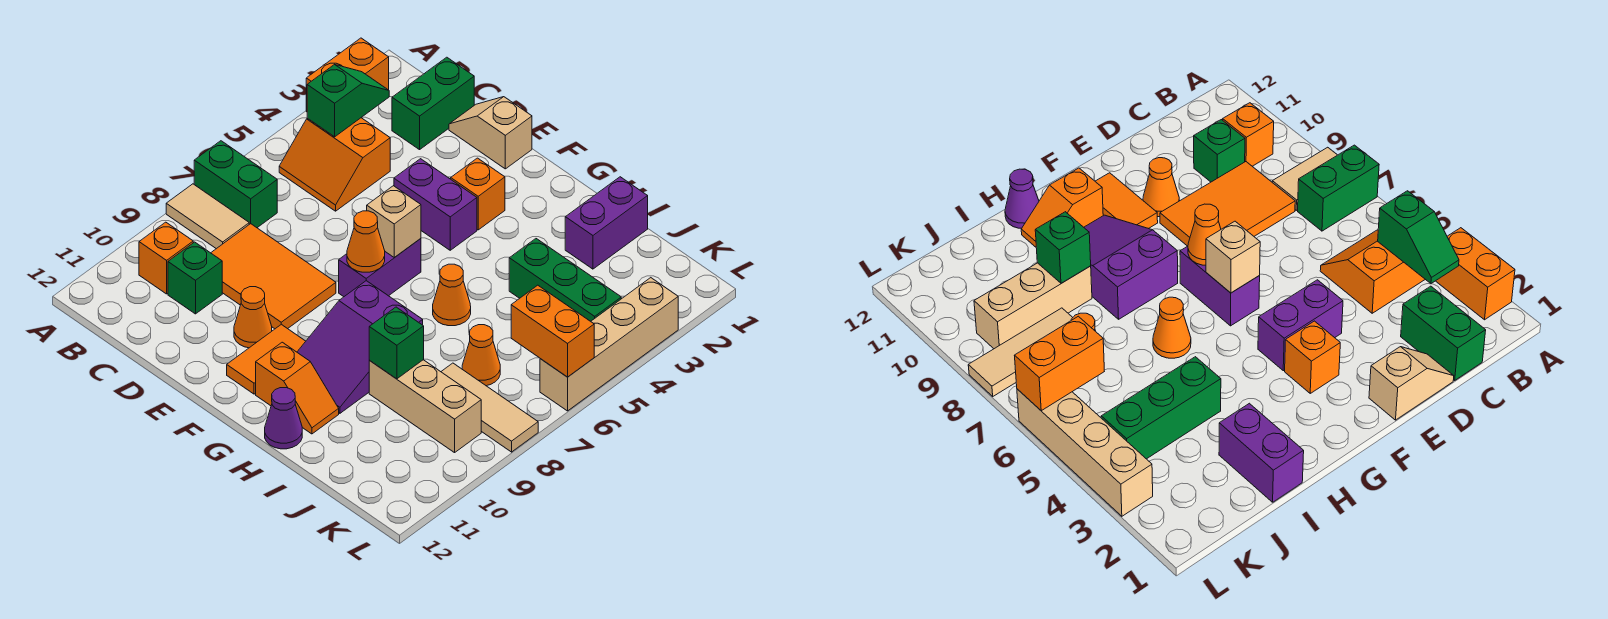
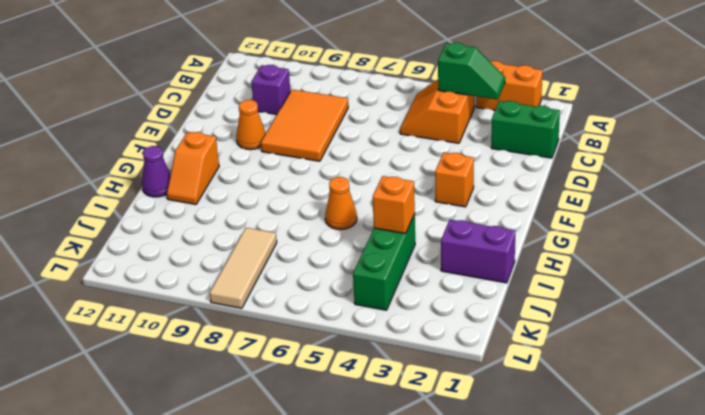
purple brick C10 level 1 -> green brick C10 level 1
orange brick I4 level 2 -> orange brick B10 level 1
none -> green brick A7:B7 level 1
none -> tan tile A8:B8 level 1
none -> tan slope D1:E1 level 1 top E

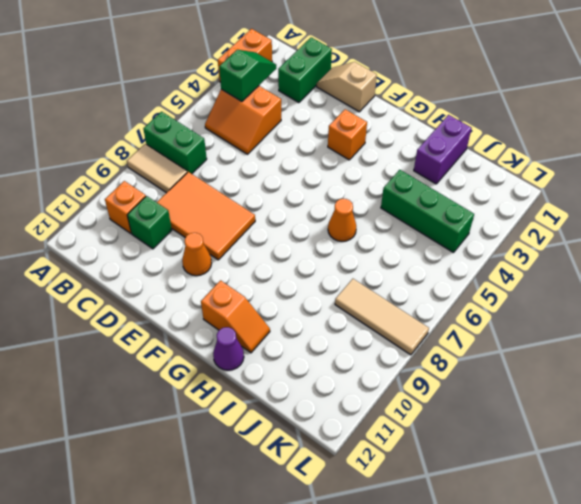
none -> purple brick E4:F4 level 1
none -> purple brick F6:F7 level 1
none -> orange tile F10:F11 level 1

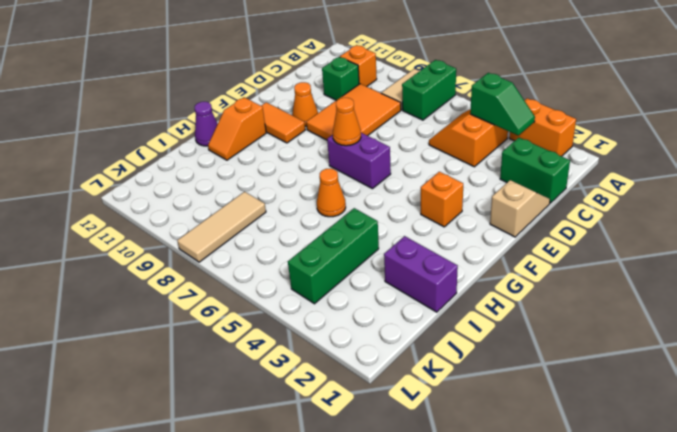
none -> purple brick E4:F4 level 1
none -> purple slope G8:H10 level 1 top 8
none -> tan brick I9:K9 level 1

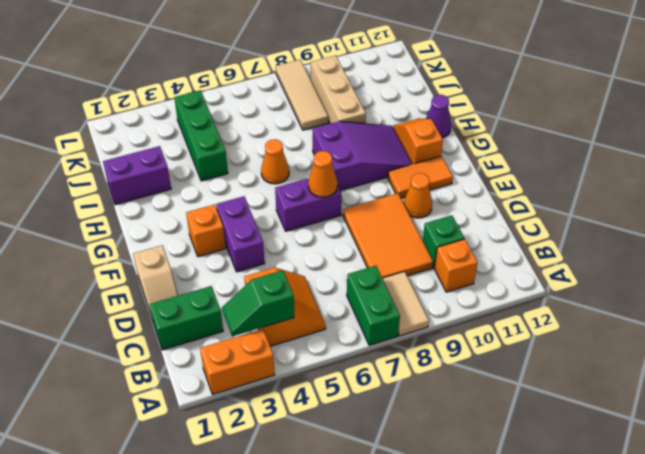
none -> orange cone J7 level 1
none -> tan brick L3:L6 level 1
none -> tan brick F6 level 2

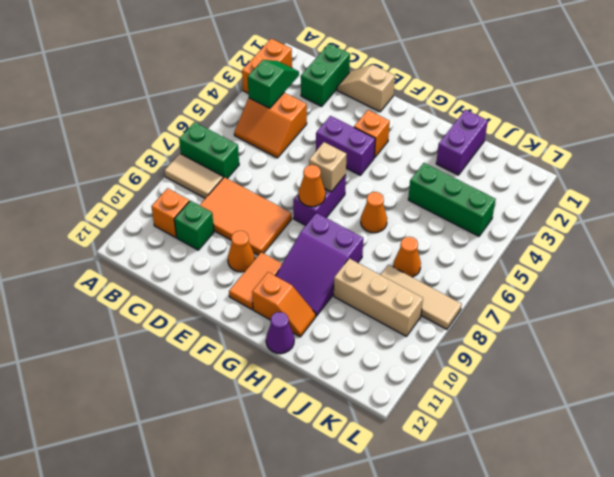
none -> tan brick L3:L6 level 1
none -> green brick I9 level 2
none -> orange brick K6:L6 level 2

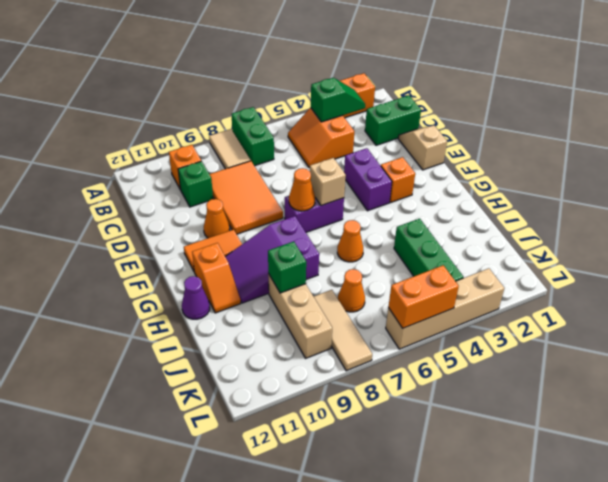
orange brick L5:L6 level 2 -> orange brick K6:L6 level 2
none -> purple brick I1:I2 level 1

